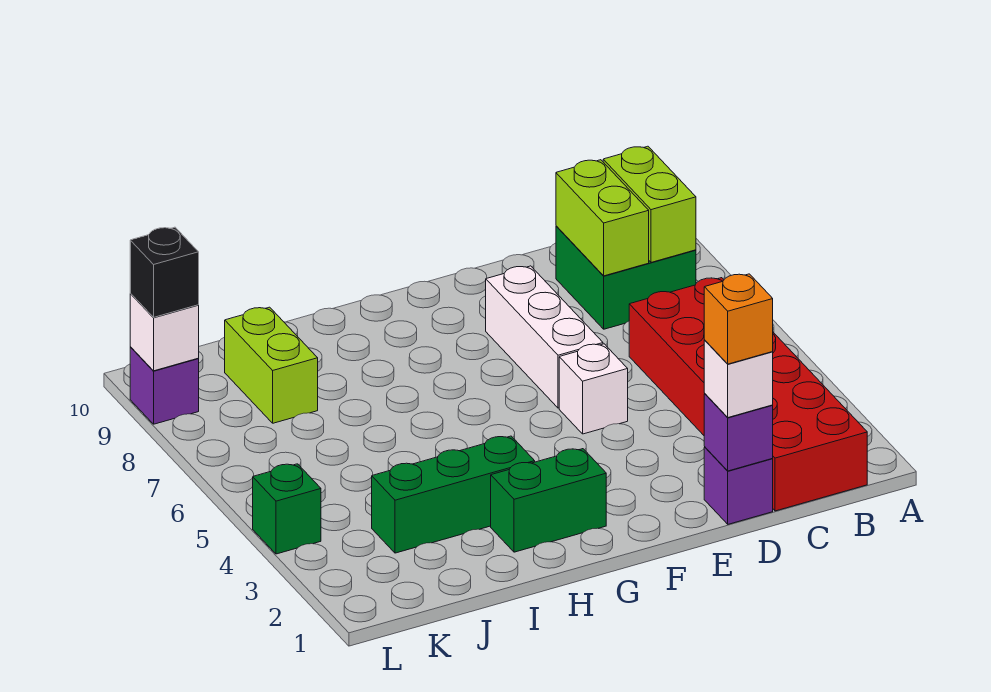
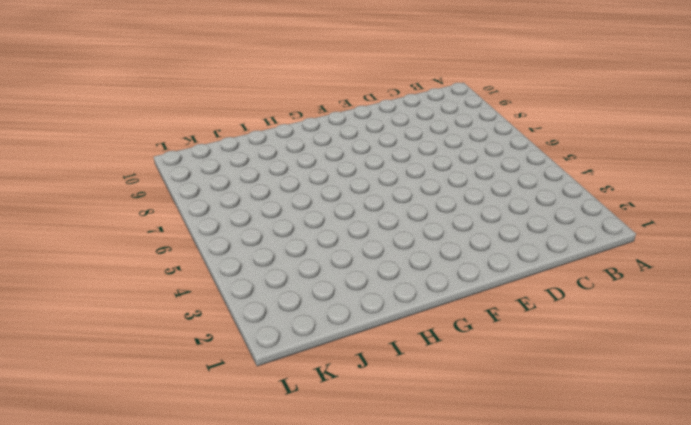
none -> red brick B1:C6 level 1
none -> green brick B8:C9 level 1
none -> purple brick D1 level 1

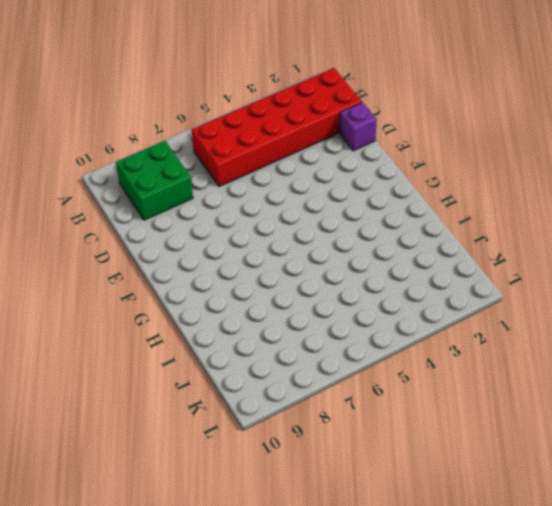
none -> white brick E5 level 1
none -> white brick E6:E8 level 1
none -> green brick G2:H2 level 1

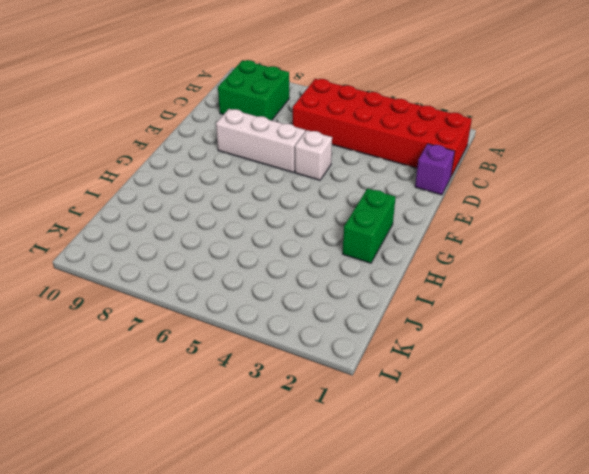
none -> green brick H3:J3 level 1
none -> lime brick J8:J9 level 1
none -> green brick L4 level 1

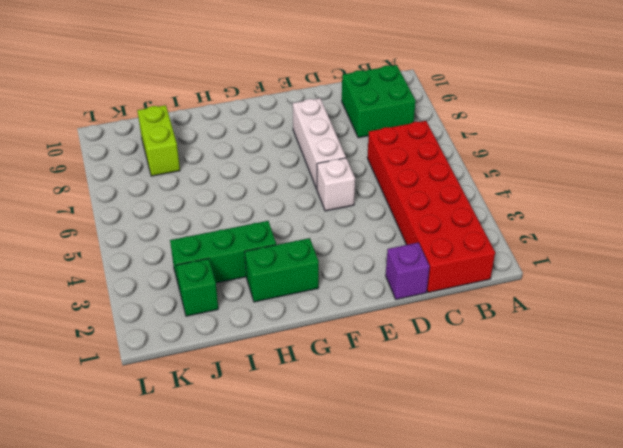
green brick J2 level 1 -> green brick L4 level 1
none -> purple brick L9 level 1
none -> lime brick B8:B9 level 2
none -> lime brick C8:C9 level 2

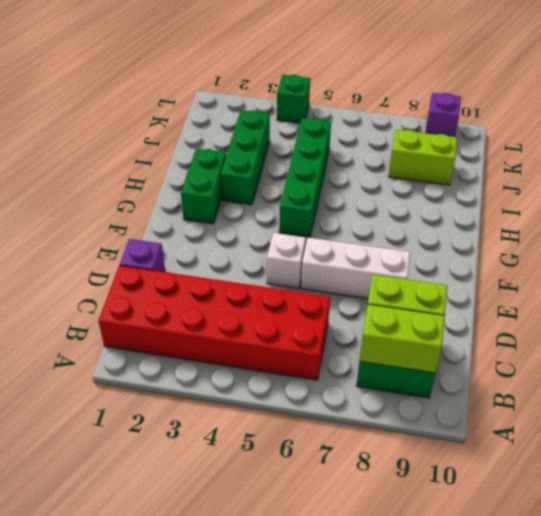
green brick G5:J5 level 1 -> none
none -> purple brick D1 level 2
none -> white brick L9 level 2
none -> white brick D1 level 3

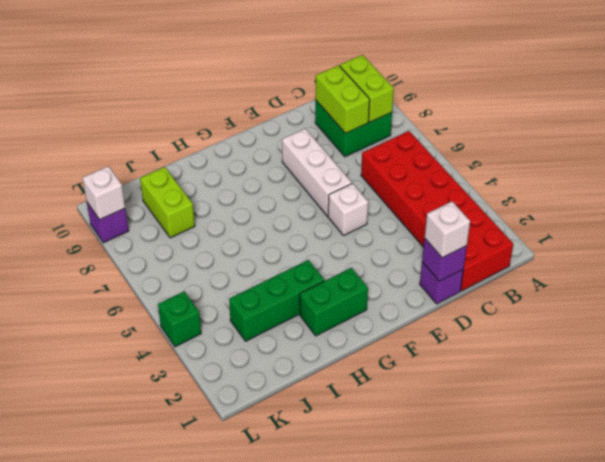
none -> black brick L9 level 3
none -> orange brick D1 level 4

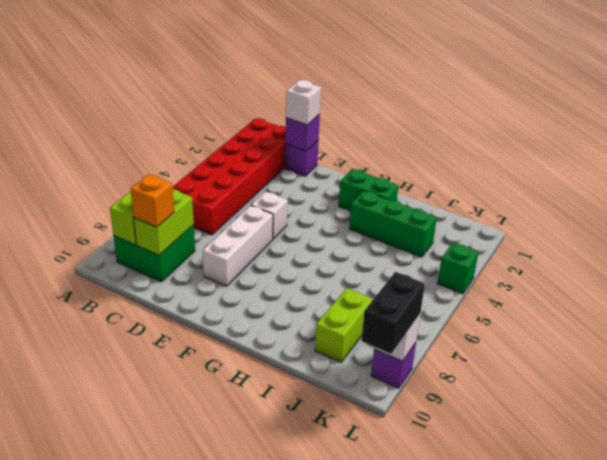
orange brick C9 level 3 -> orange brick D1 level 4
black brick L9:L10 level 3 -> black brick L9 level 3

